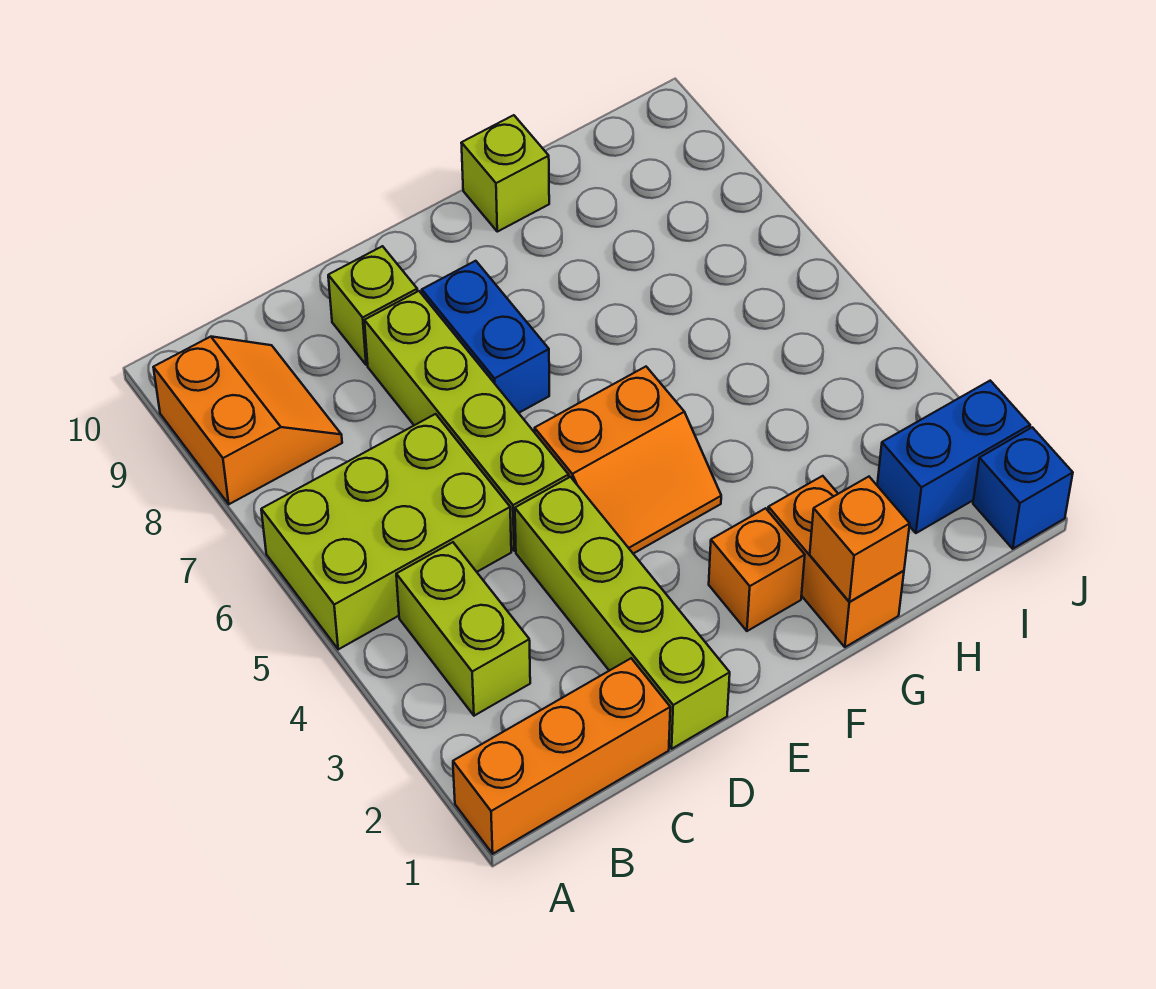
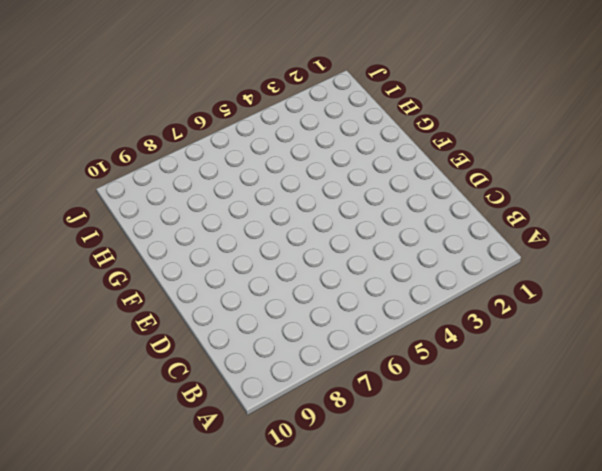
none -> orange brick A1:C1 level 1
none -> lime brick A5:C6 level 1
none -> orange slope A8:B9 level 1 top A

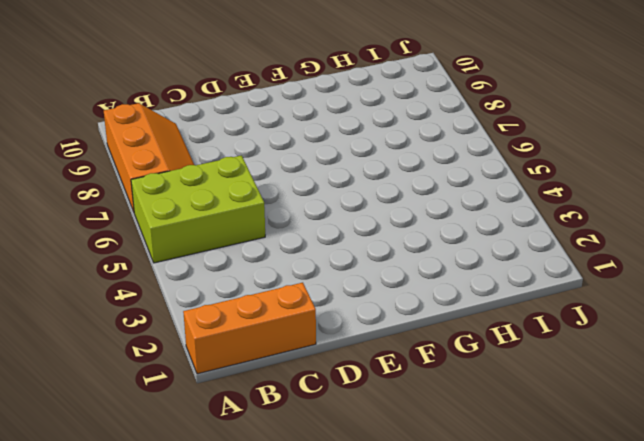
orange slope A7:B9 level 1 top A -> orange slope A8:B9 level 1 top A
none -> lime brick B3:B4 level 1
none -> lime brick D1:D4 level 1
none -> lime brick D5:D8 level 1

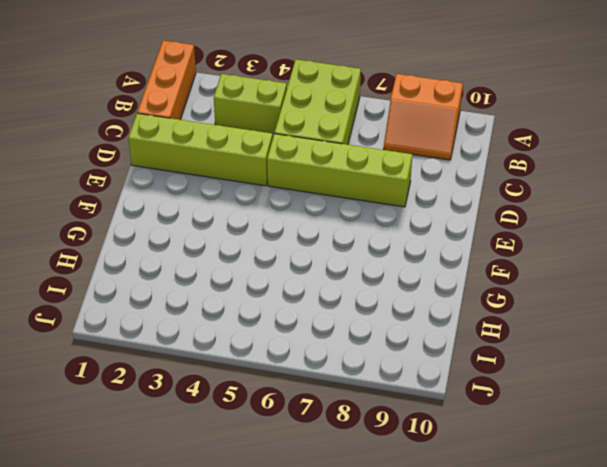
none -> lime brick D9 level 1
none -> orange slope E4:F5 level 1 top 5
none -> blue brick E7:E8 level 1

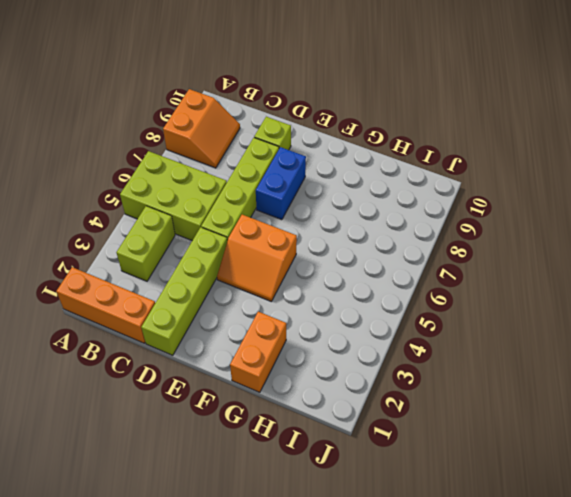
none -> orange brick F2 level 1
none -> lime brick G10 level 1
none -> blue brick I2:J2 level 1

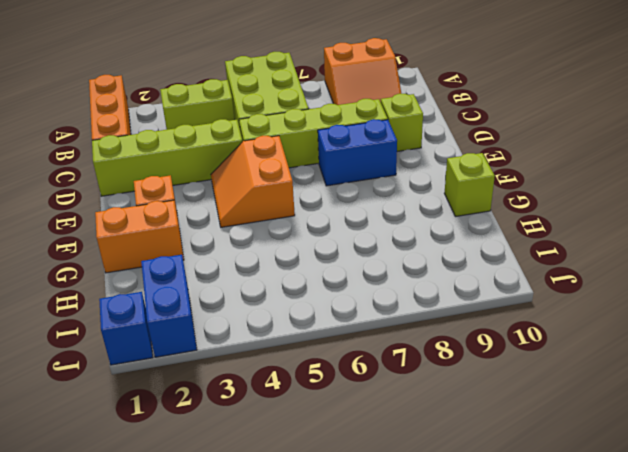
none -> orange brick G1 level 2

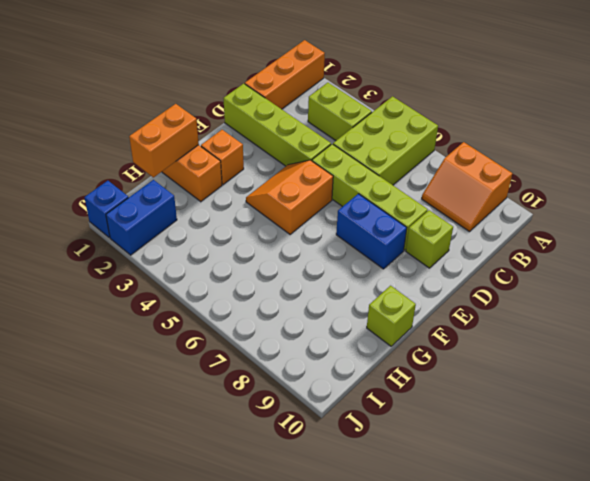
orange brick G1:H1 level 2 -> orange brick G1 level 2

